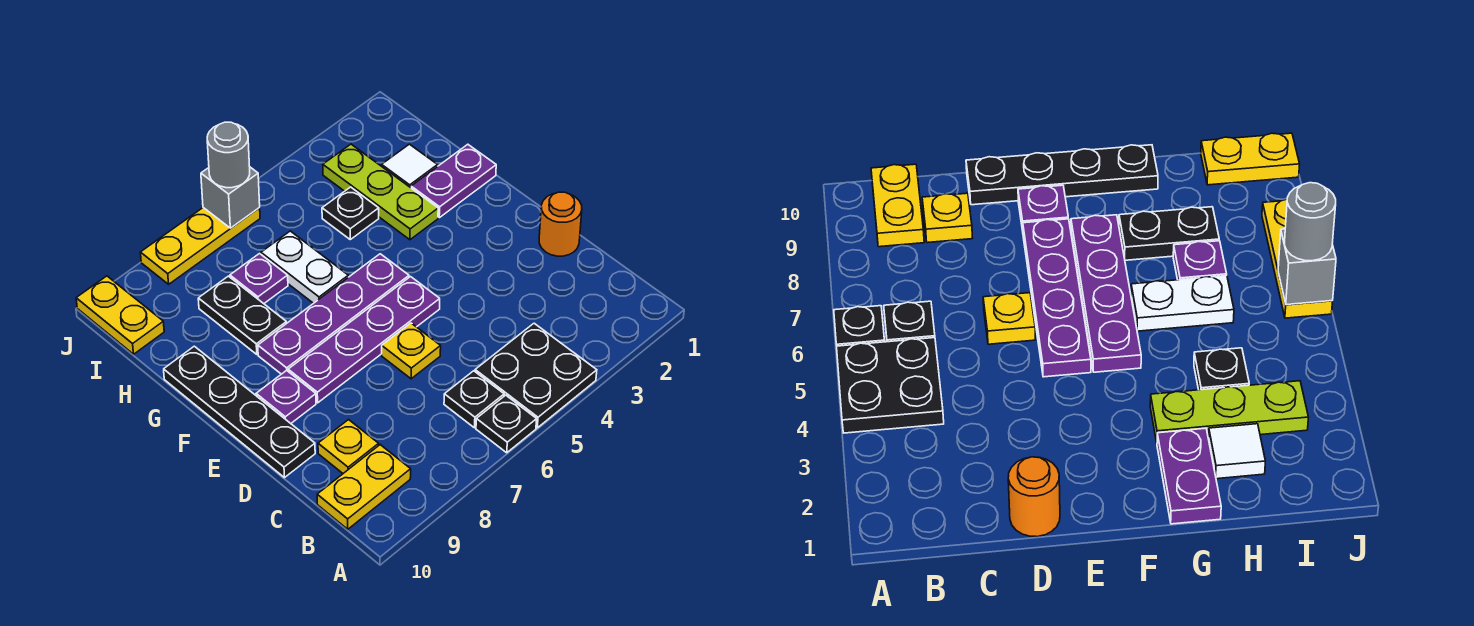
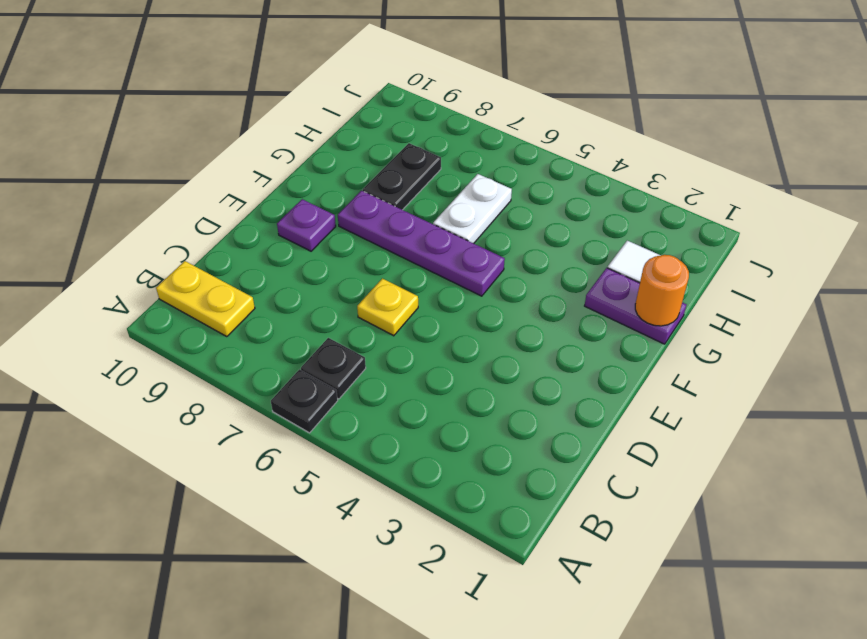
orange round brick G1 level 2 -> orange round brick D1 level 1
none -> black plate A4:B5 level 1
none -> yellow plate C9 level 1
none -> black plate D10:G10 level 1

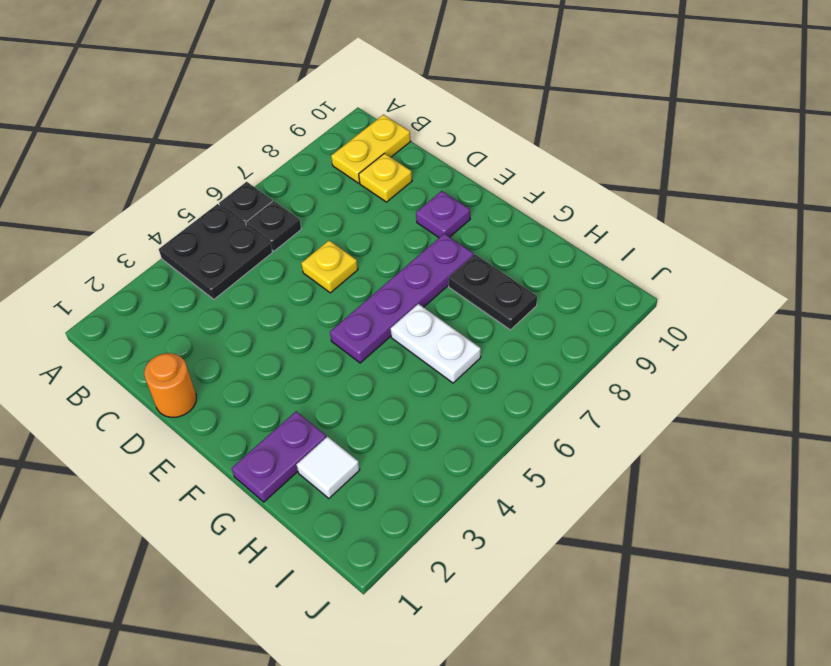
none -> black plate D10:G10 level 1
none -> purple plate E5:E8 level 1
none -> lime plate G3:I3 level 1

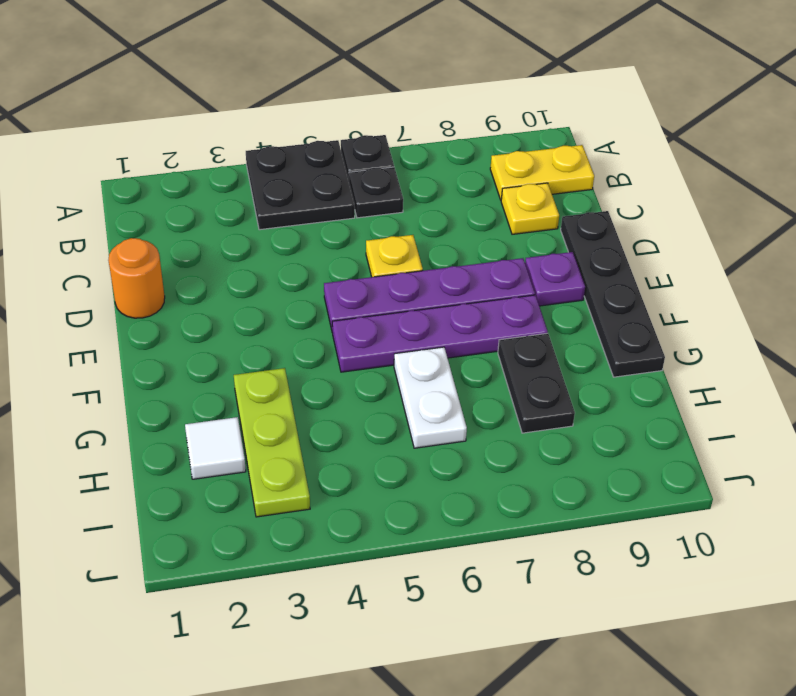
none -> purple plate G1:G2 level 1
none -> black plate H4 level 1
none -> purple plate H7 level 1

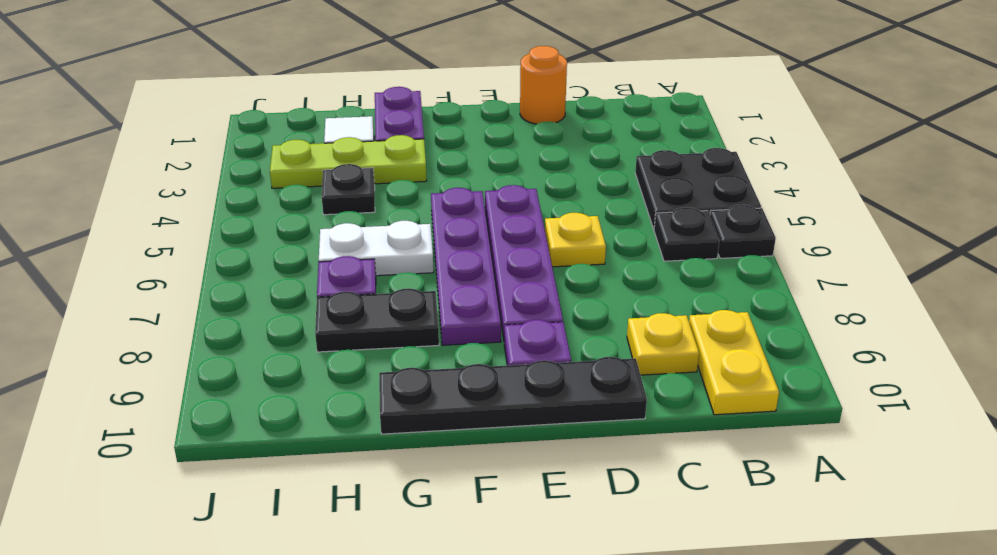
none -> yellow plate I10:J10 level 1
none -> yellow plate J6:J8 level 1
none -> grey brick J6 level 2

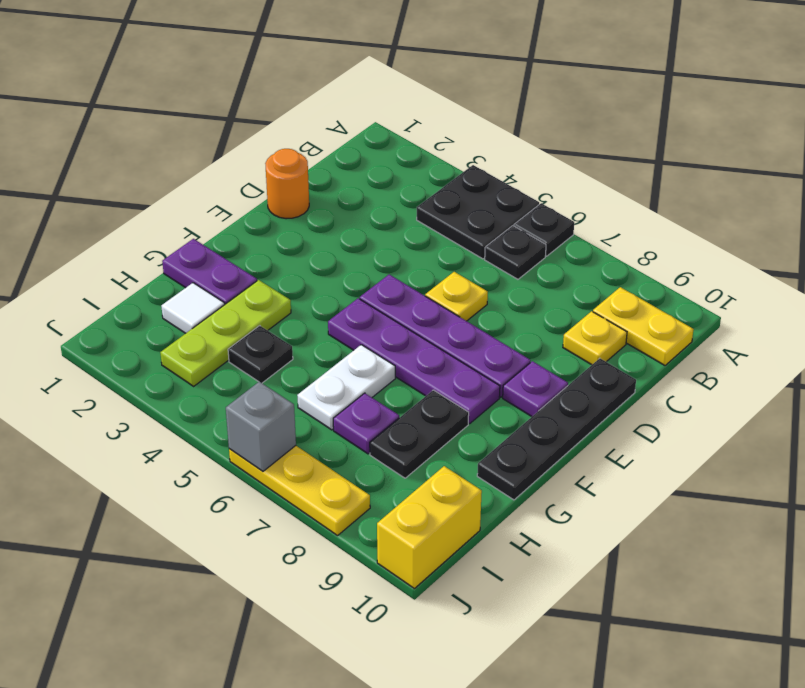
yellow brick I10:J10 level 1 -> yellow plate I10:J10 level 1
none -> grey round brick J6 level 3

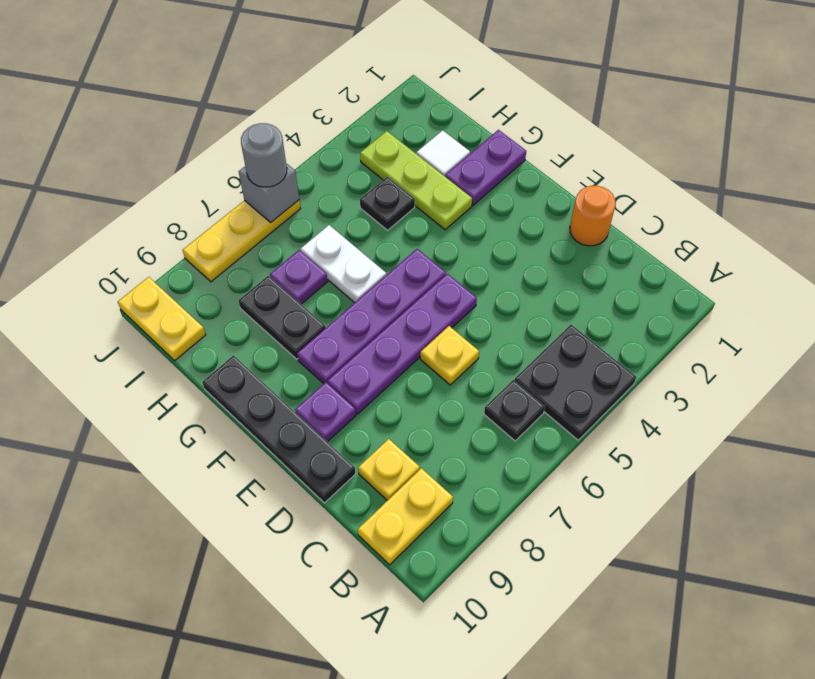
none -> black plate A6 level 1

